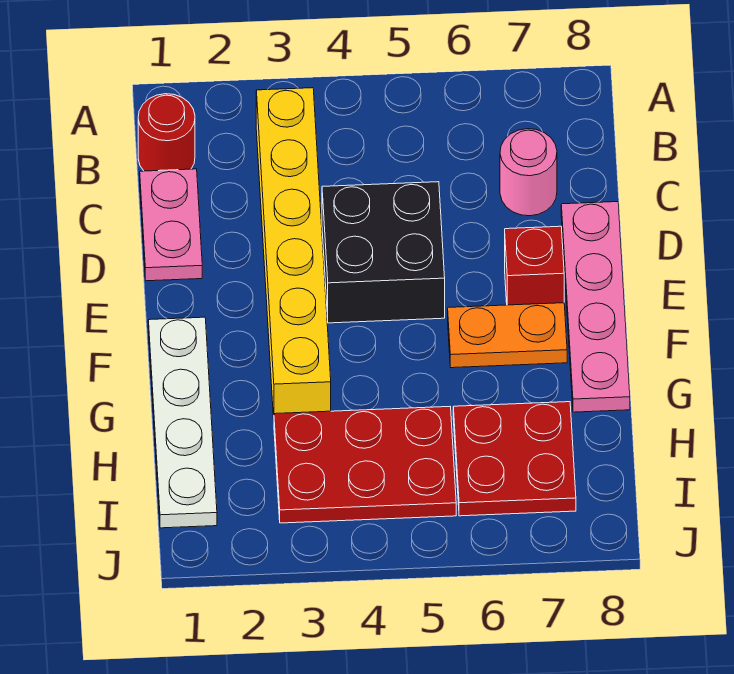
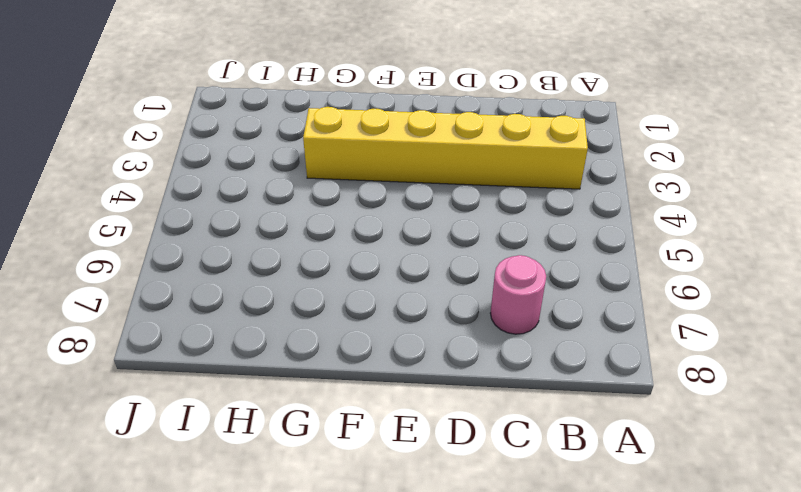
none -> red round brick B1 level 1
none -> pink plate C1:D1 level 1

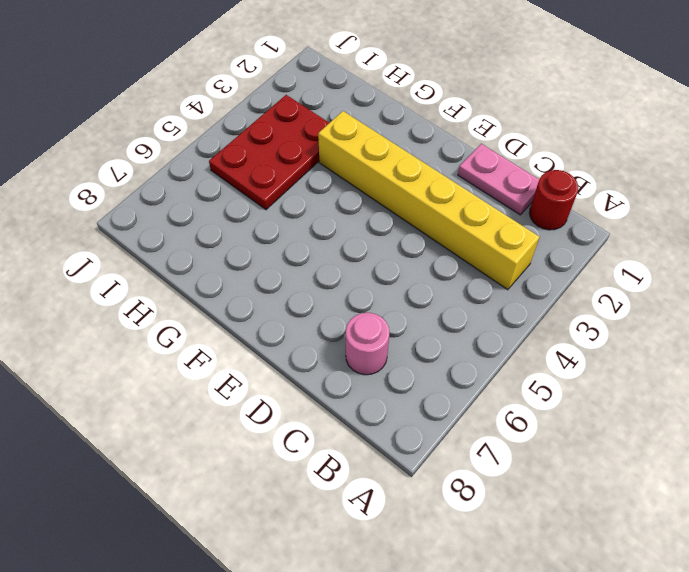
none -> black brick D4:E5 level 1
none -> pink plate D8:G8 level 1

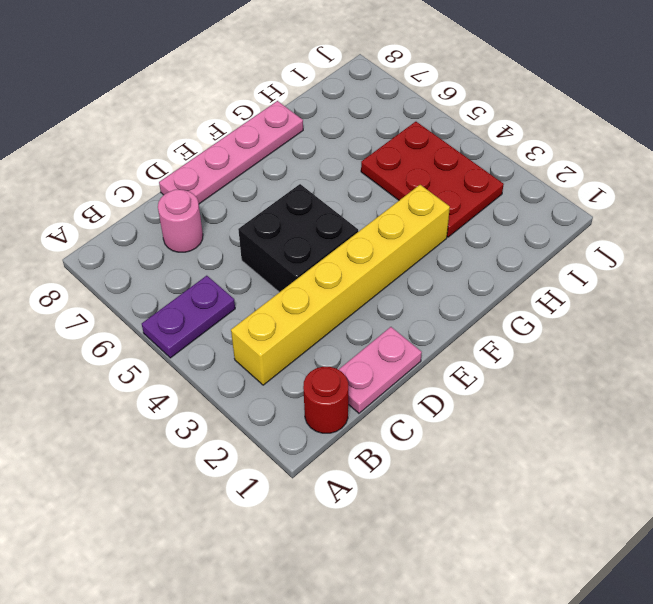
purple plate A5:B5 level 1 -> none
none -> red brick E7 level 1
none -> white plate F1:I1 level 1

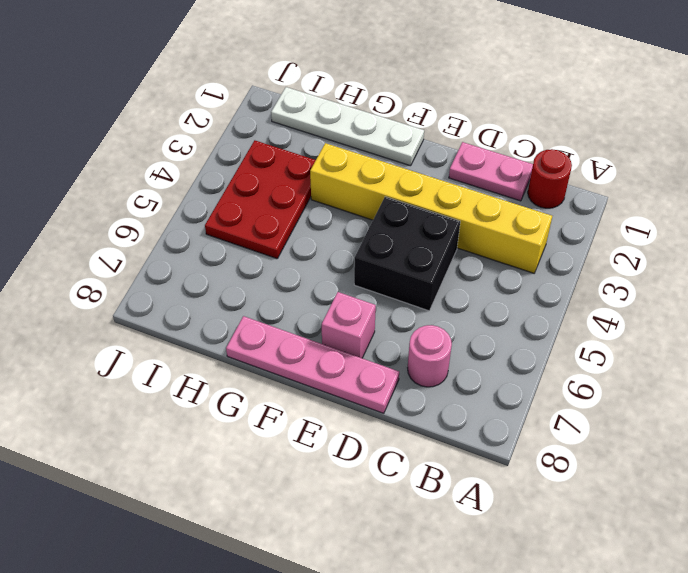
pink brick E7 level 1 -> red brick E7 level 1
none -> orange plate F6:F7 level 1
none -> red plate H6:I7 level 1

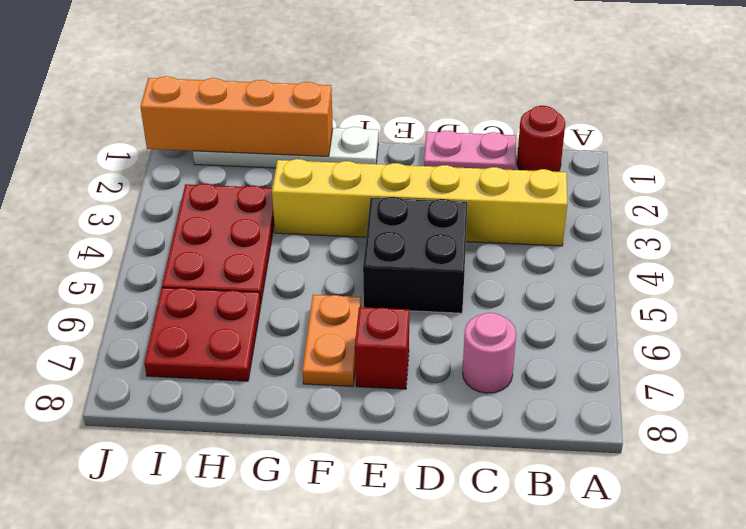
orange brick G1:J1 level 2 -> none
none -> pink plate D8:G8 level 1

